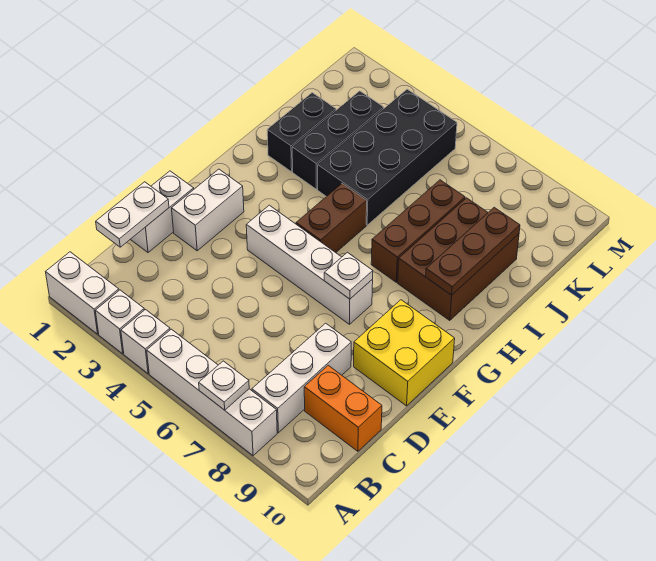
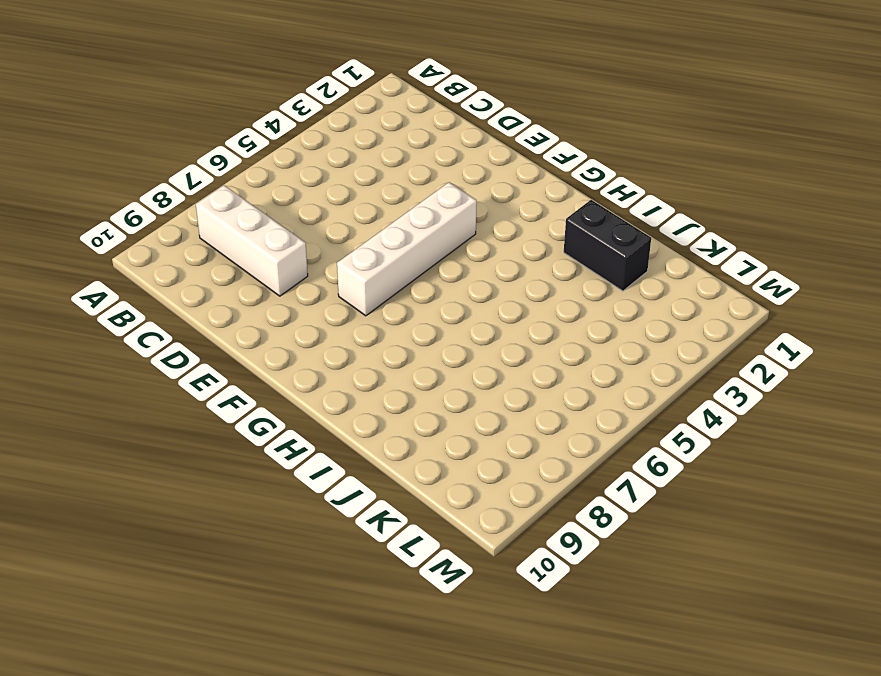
none -> white brick A1:A2 level 1
none -> white brick A3 level 1
none -> white brick A4 level 1

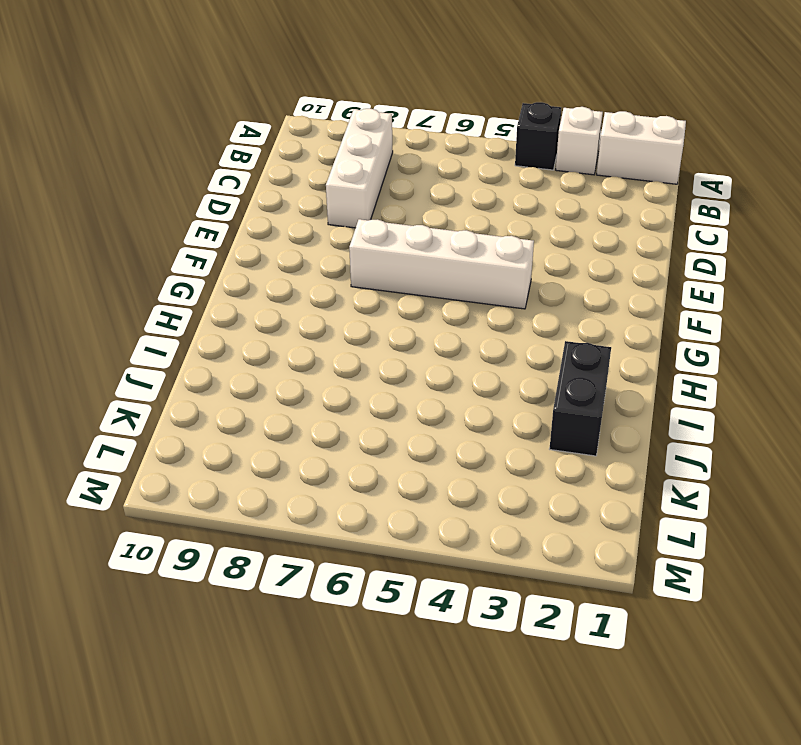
black brick A4 level 1 -> white brick A4 level 1
none -> white brick A5:A8 level 1
none -> orange brick C9:C10 level 1
none -> white brick D1:E1 level 1

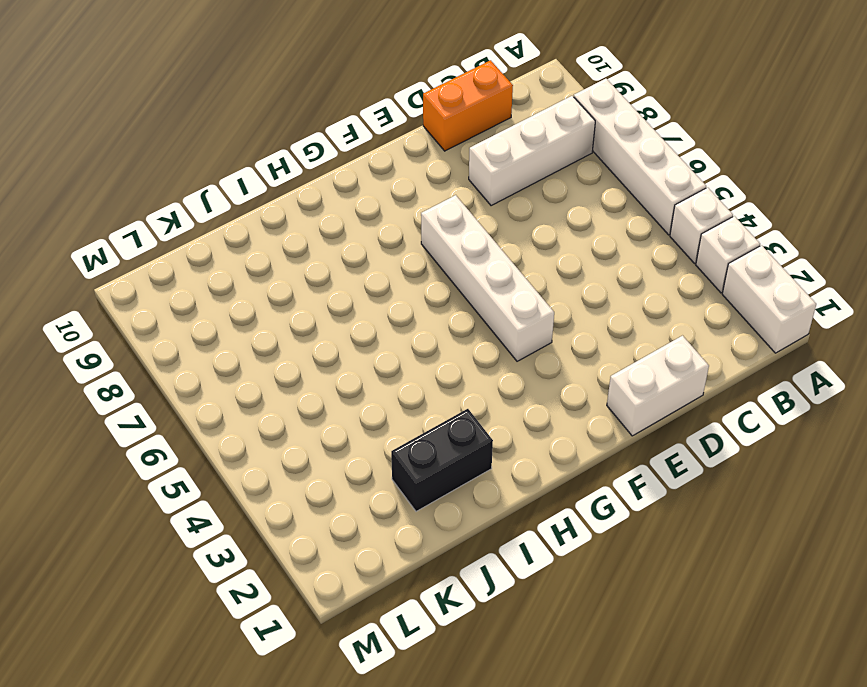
orange brick C10:D10 level 1 -> orange brick C9:C10 level 1
none -> white brick E2:F2 level 1
none -> yellow brick E9:F10 level 1
none -> brown brick G5:H5 level 1

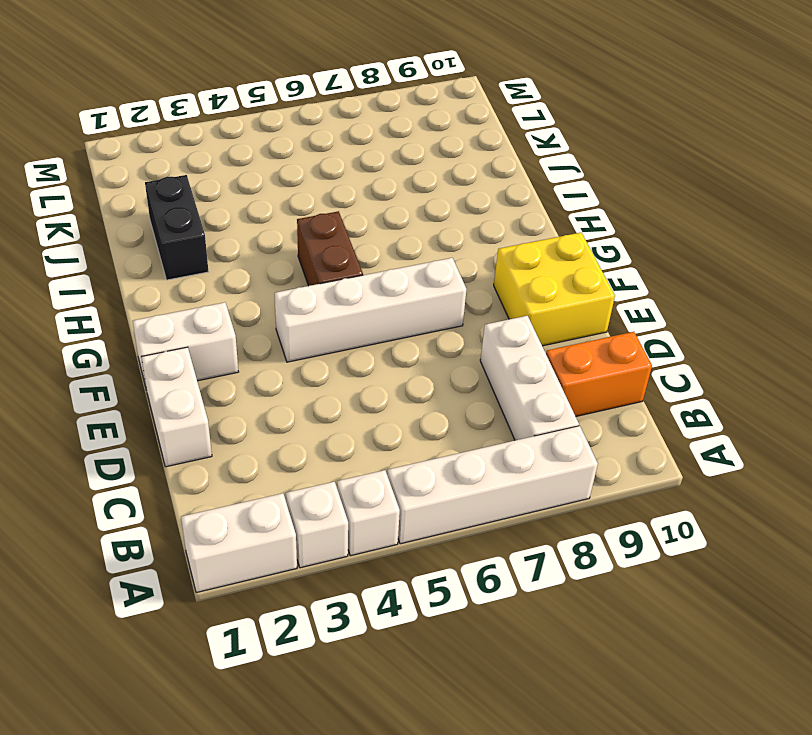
white brick F1:F2 level 1 -> white brick E2:F2 level 1
none -> brown brick H7:J7 level 1
none -> brown brick H8:J9 level 1
none -> black brick I3:K3 level 1

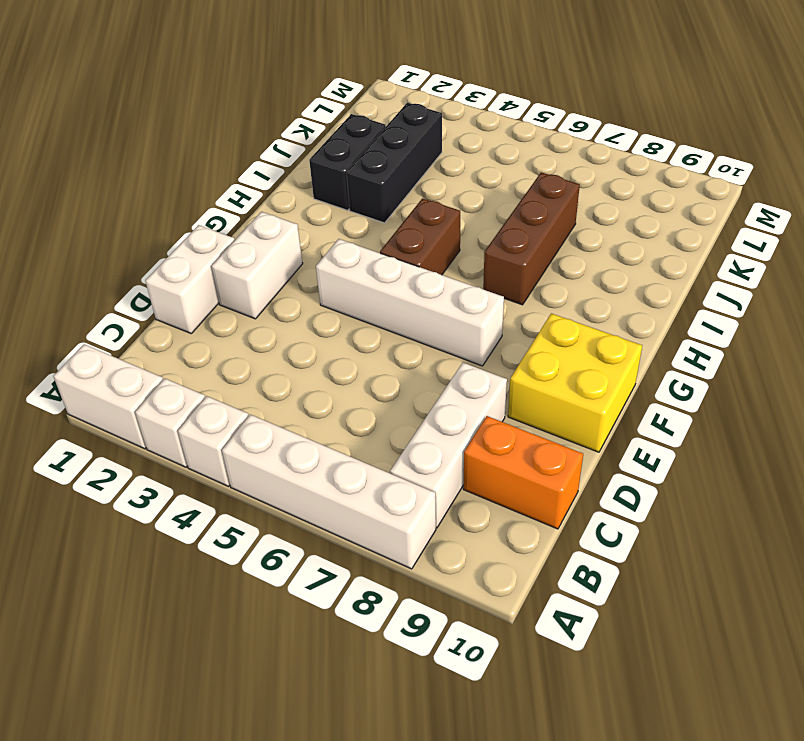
none -> brown brick H8:J9 level 1
none -> black brick I4:L5 level 1
none -> white plate A7 level 2

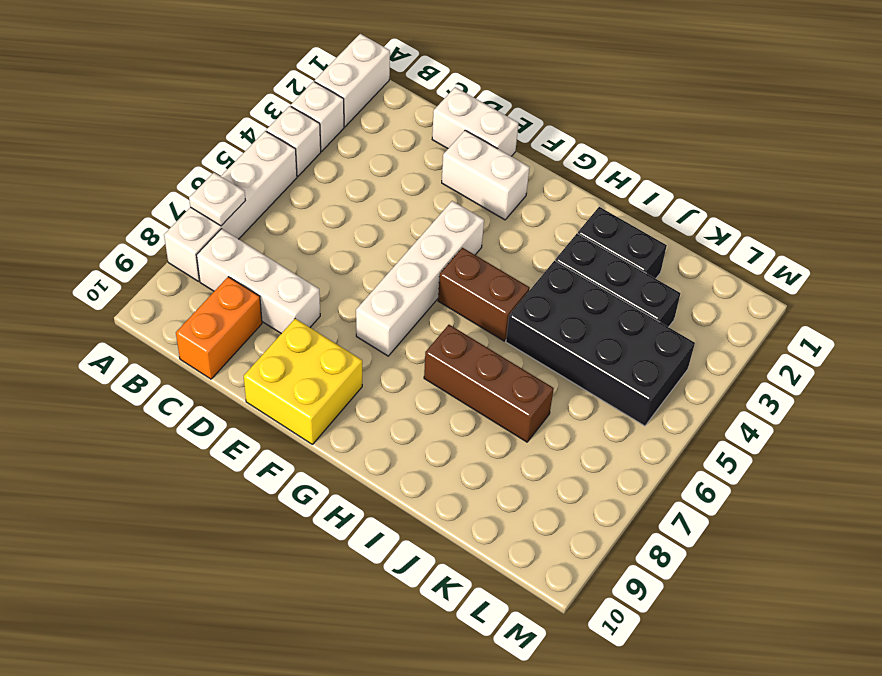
none -> brown brick H8:J9 level 1
none -> white plate C1:D1 level 2
none -> white plate F7 level 2

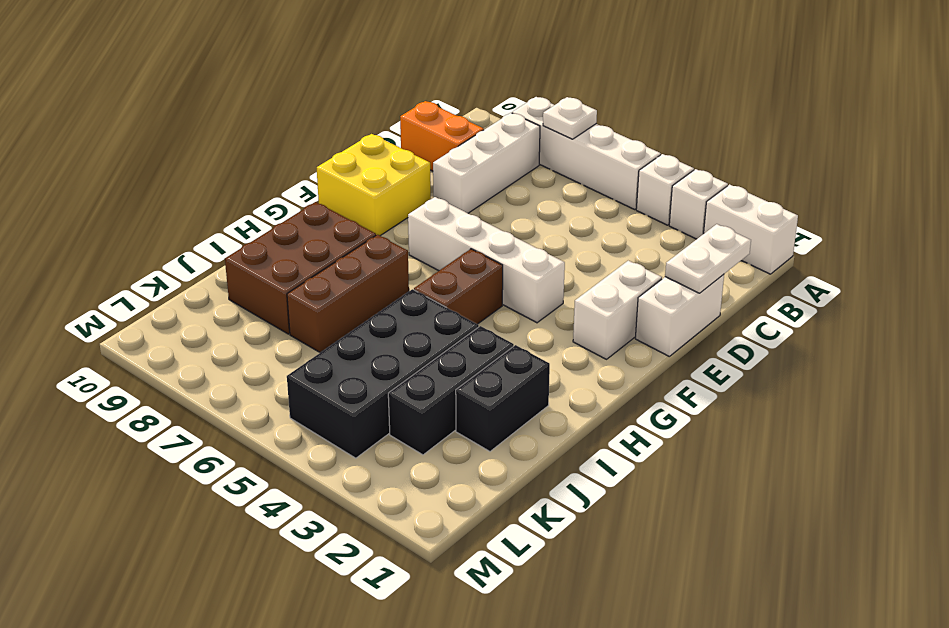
none -> white plate F7 level 2
none -> brown plate H9:J9 level 2

